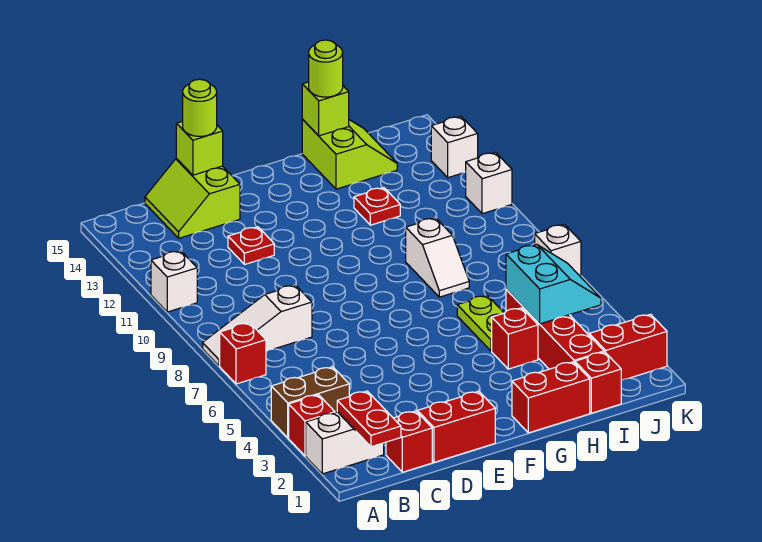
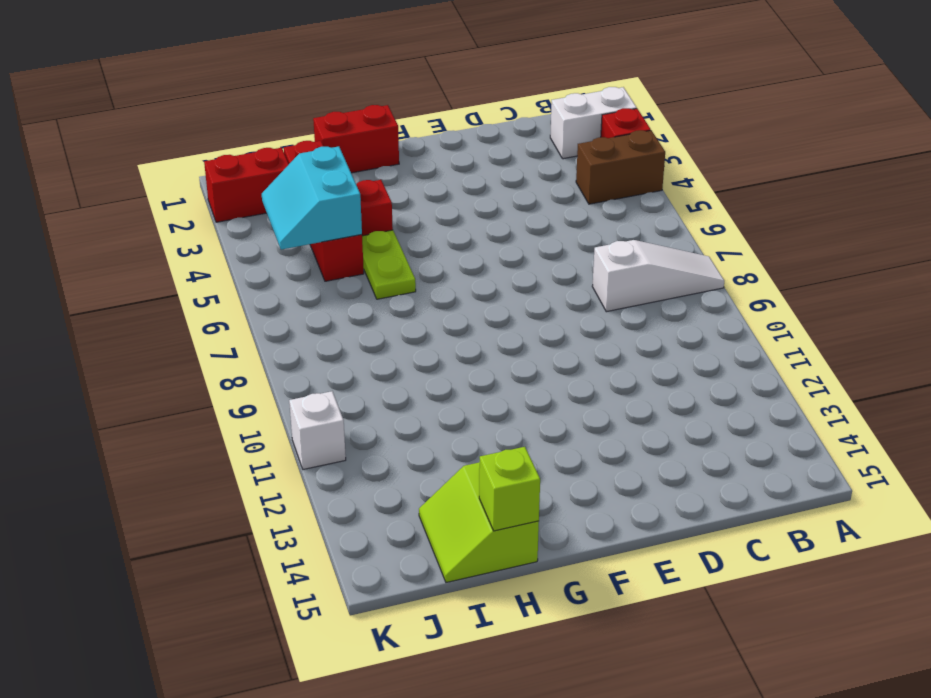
none -> red brick A7 level 1
none -> white brick A11 level 1
none -> red brick C1 level 1

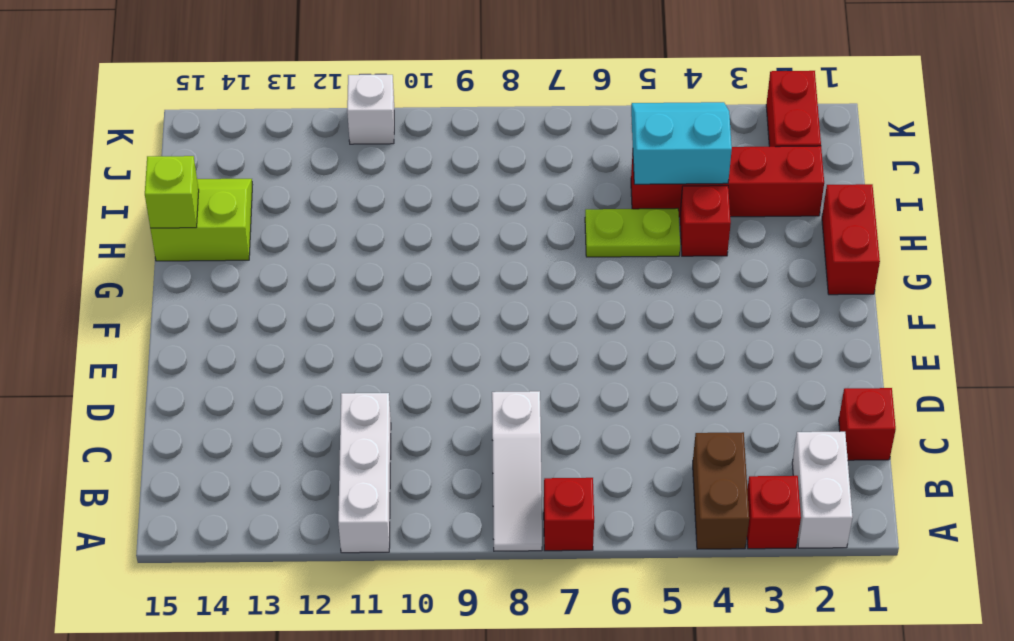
white brick A11:C11 level 1 -> white brick A11 level 1
none -> lime slope C14:D15 level 1 top D
none -> red brick D1:E1 level 1
none -> red plate D12 level 1

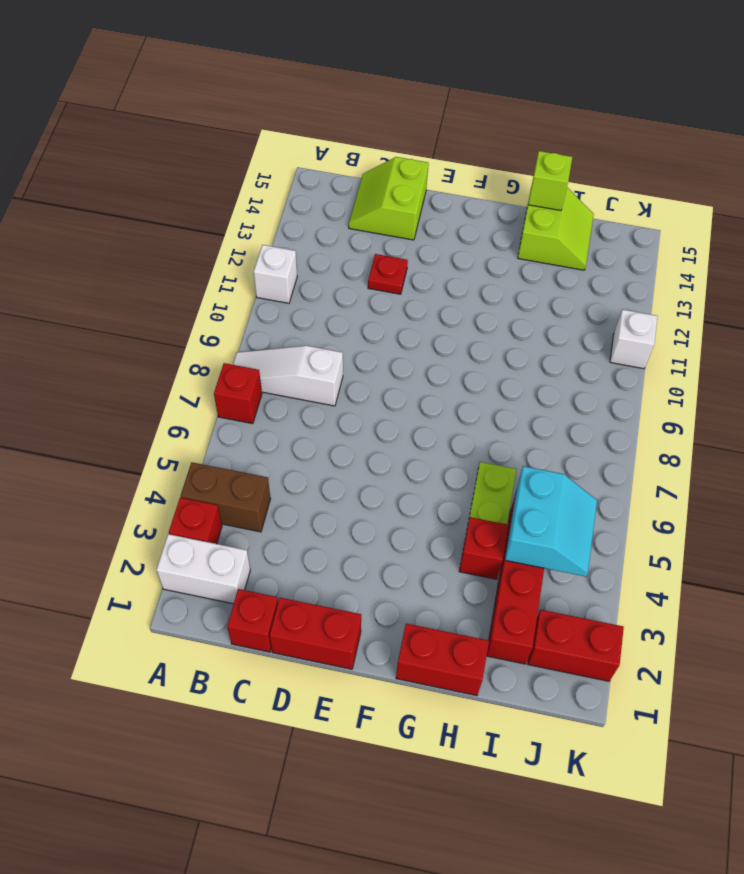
none -> white slope H8:H9 level 1 top 9
none -> red plate H12 level 1
none -> red brick I1 level 1

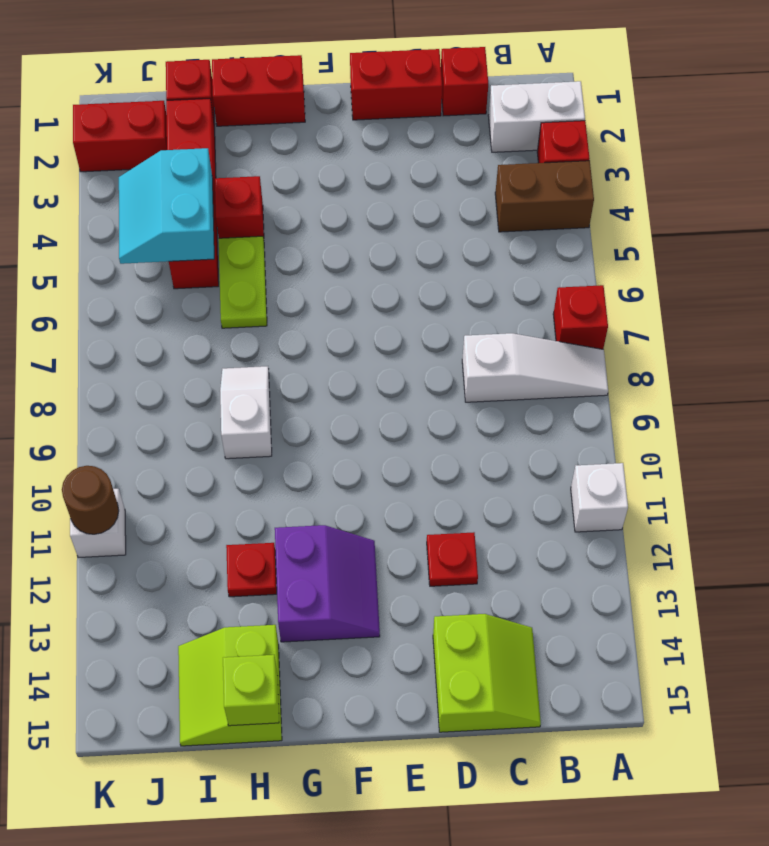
purple slope F12:G13 level 1 top G -> none
brown round brick K11 level 2 -> none
none -> white brick K7 level 1
none -> white brick K13 level 1
none -> red plate B1:B2 level 2

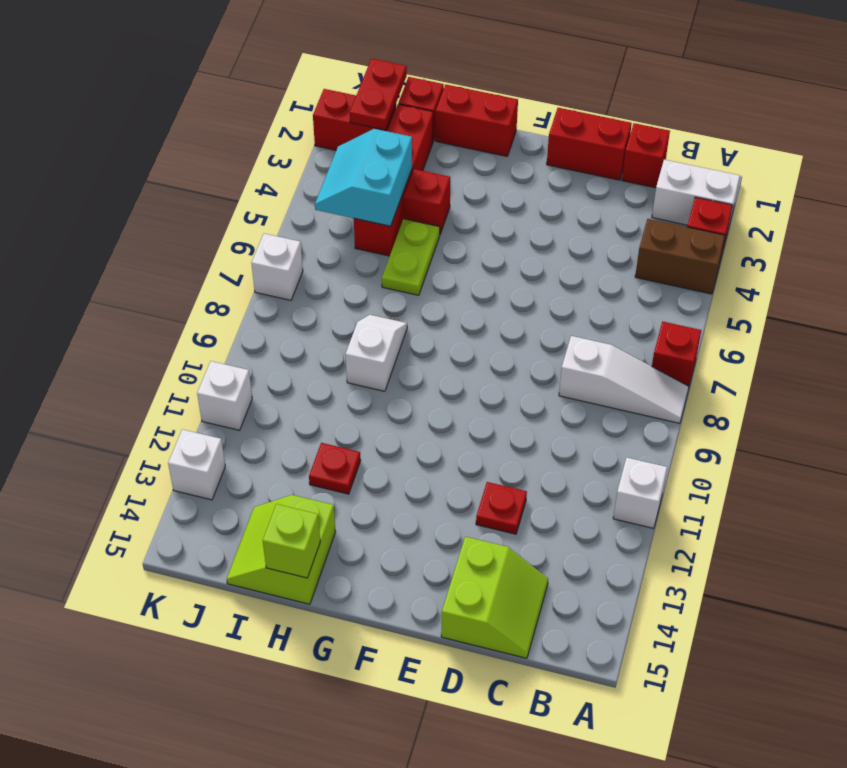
red plate J1:J2 level 2 -> red plate B1:B2 level 2
none -> lime brick D15 level 2
none -> lime round brick D15 level 3
none -> lime round brick H15 level 3

